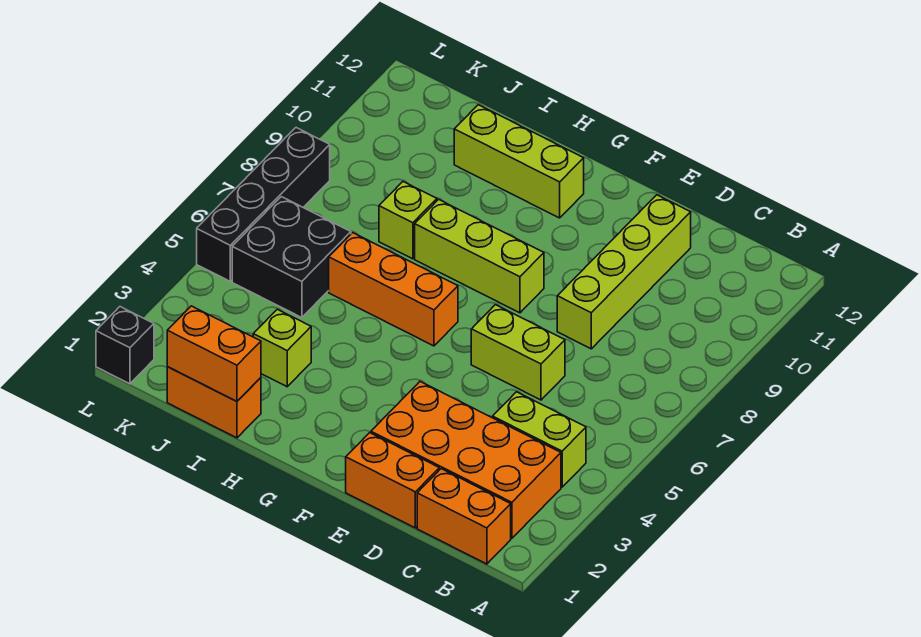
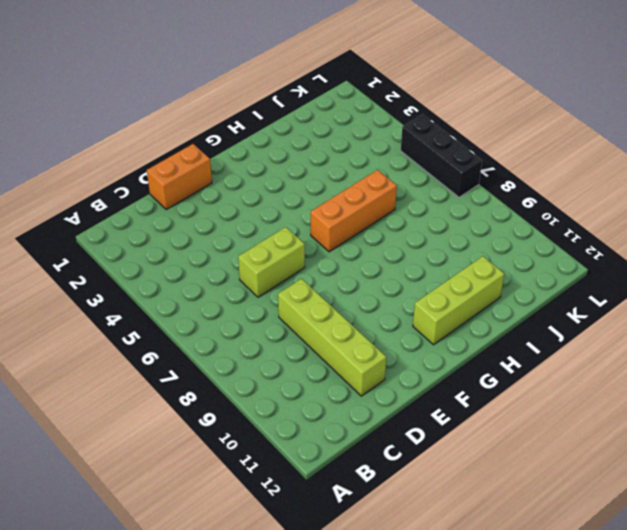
black brick L5:L7 level 1 -> black brick L5:L8 level 1
none -> orange brick B1:C1 level 1
none -> orange brick B2:E3 level 1
none -> lime brick B4:C4 level 1

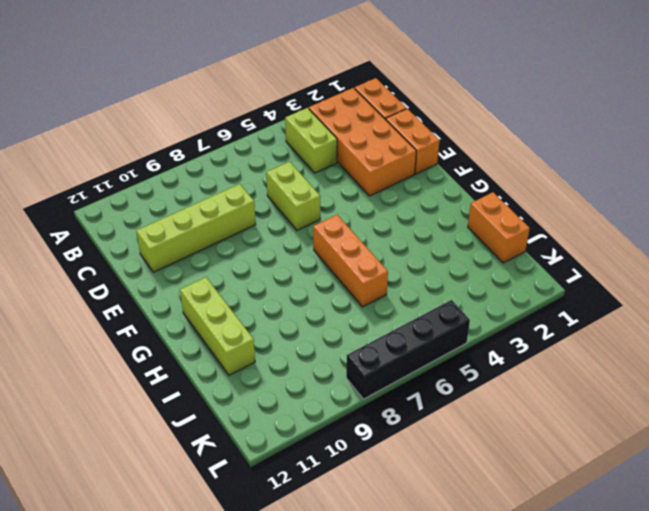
none -> lime brick F8:H8 level 1
none -> lime brick I3 level 1
none -> lime brick I8 level 1

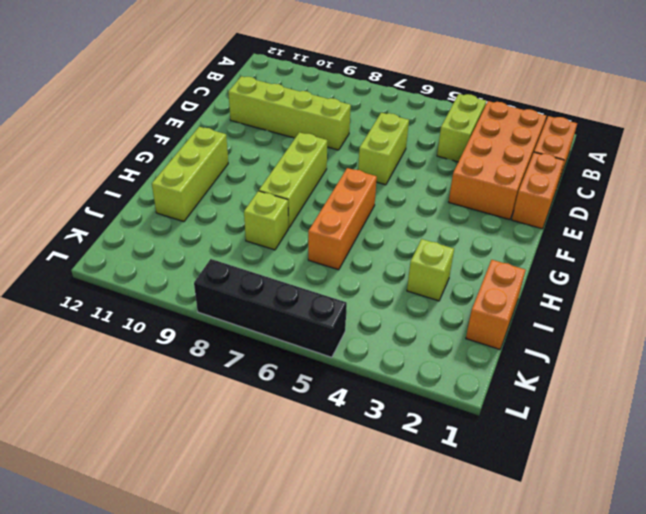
none -> black brick J5:K6 level 1
none -> black brick L1 level 1
none -> orange brick I1:J1 level 2

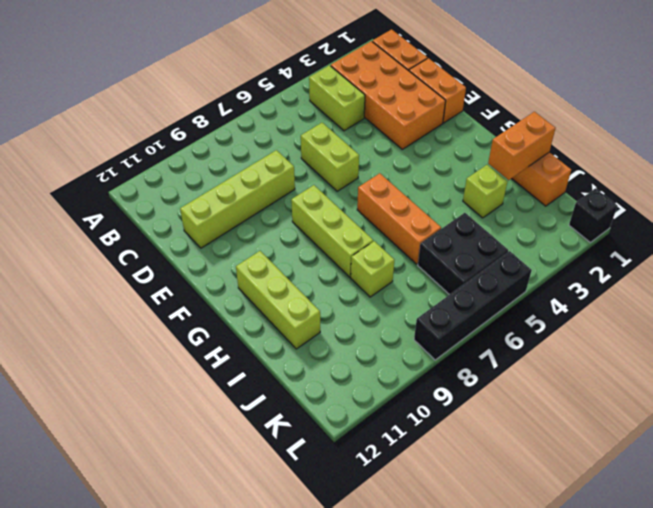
orange brick I1:I2 level 2 -> orange brick I1:J1 level 2

